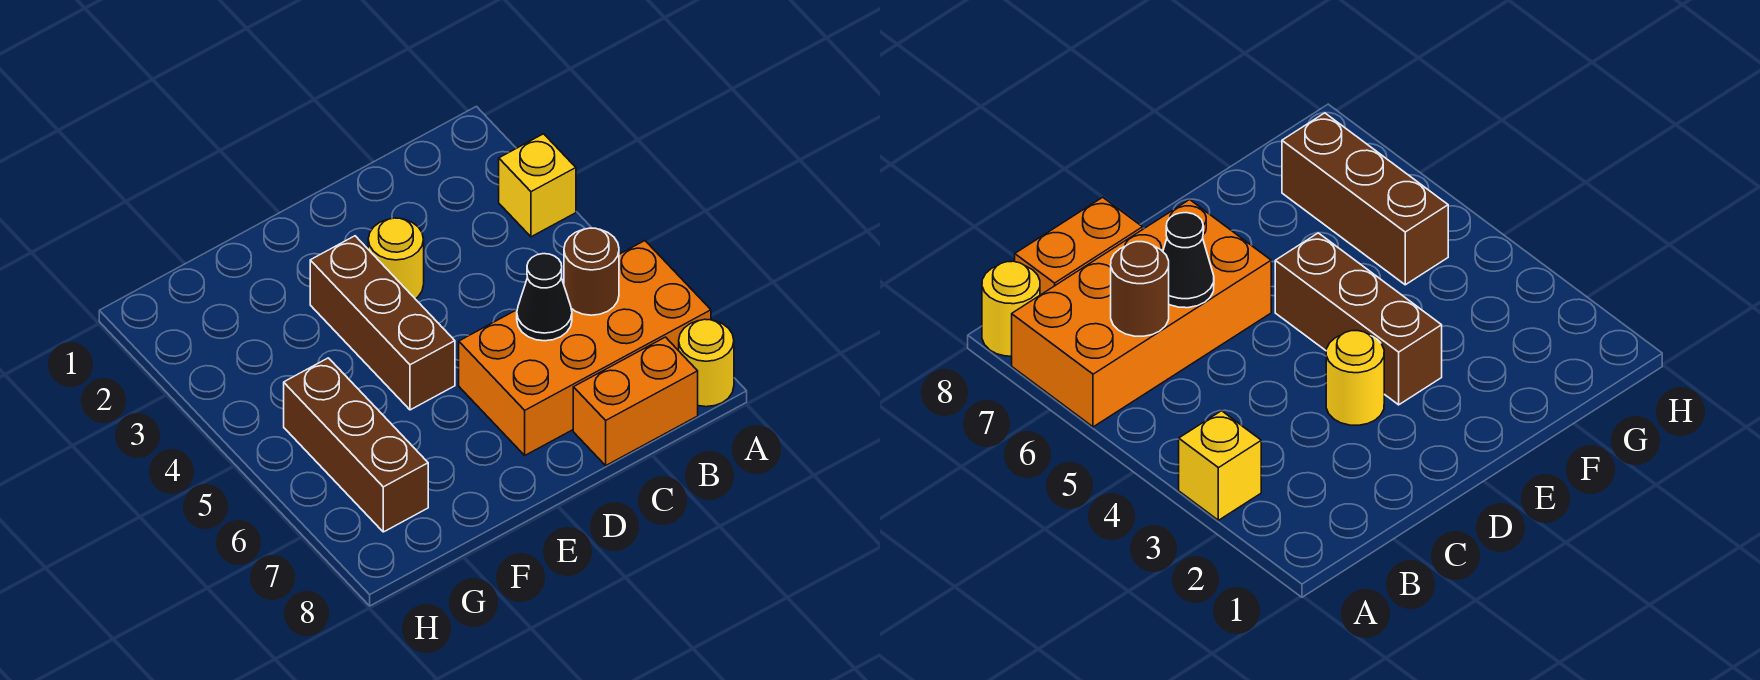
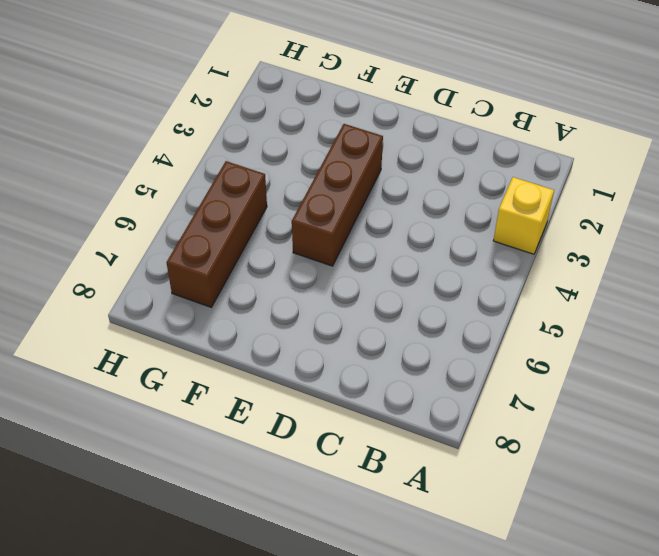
none -> orange brick A6:D7 level 1
none -> yellow round brick A8 level 1

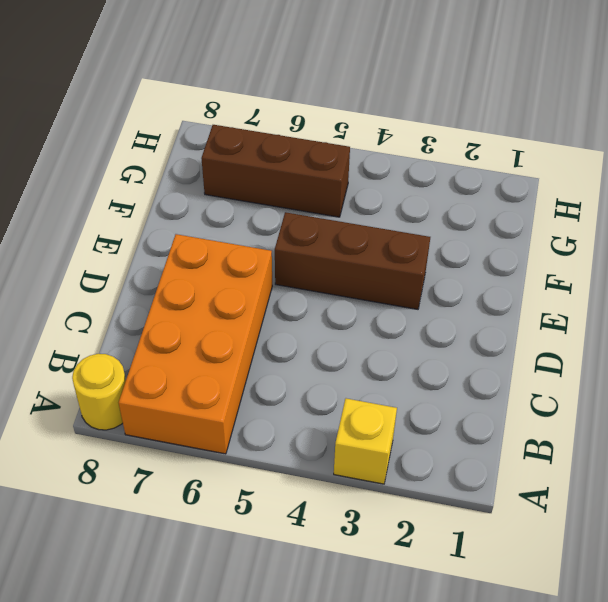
none -> orange brick B8:C8 level 1
none -> yellow round brick D3 level 1

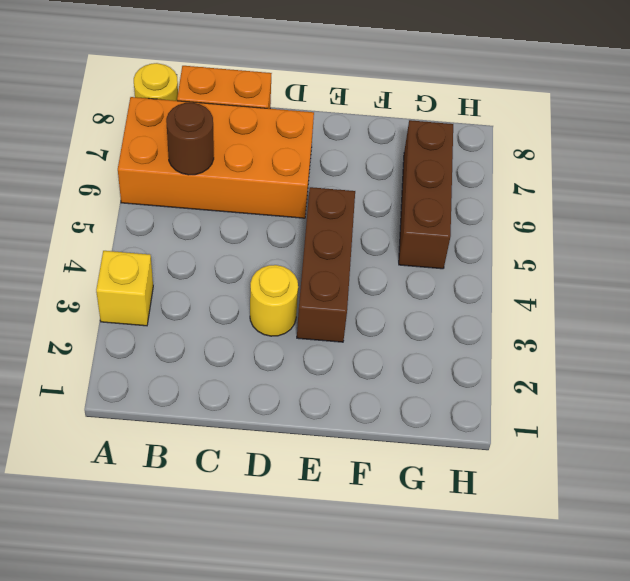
none -> black cone C6 level 2

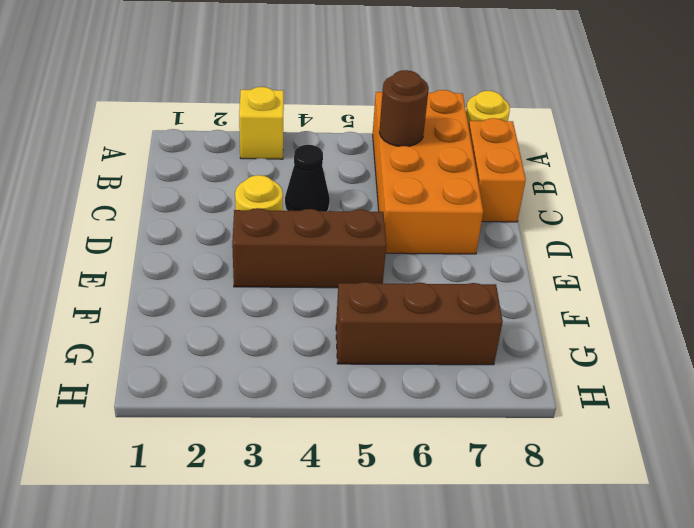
black cone C4 level 1 -> black cone C6 level 2

